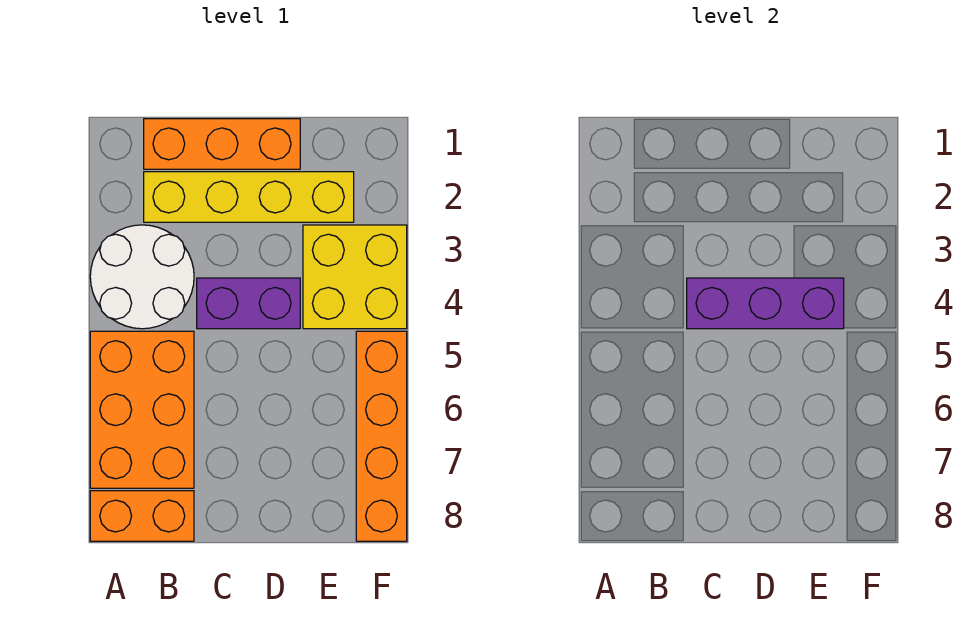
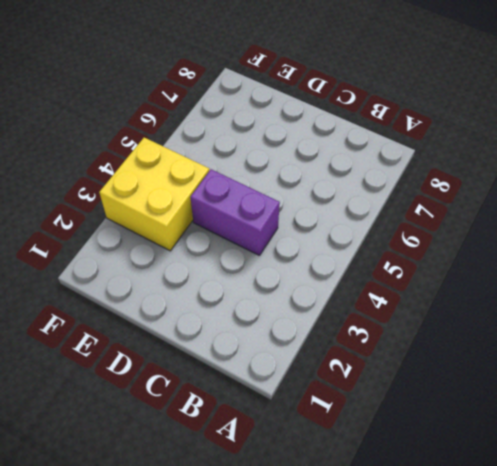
none -> white round brick A3:B4 level 1
none -> orange brick A5:B7 level 1

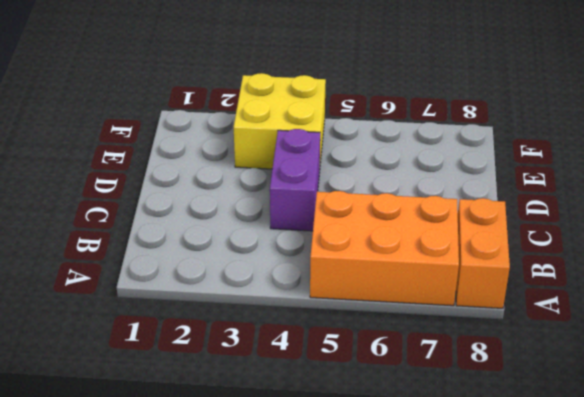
none -> white round brick A3:B4 level 1
none -> orange brick B1:D1 level 1

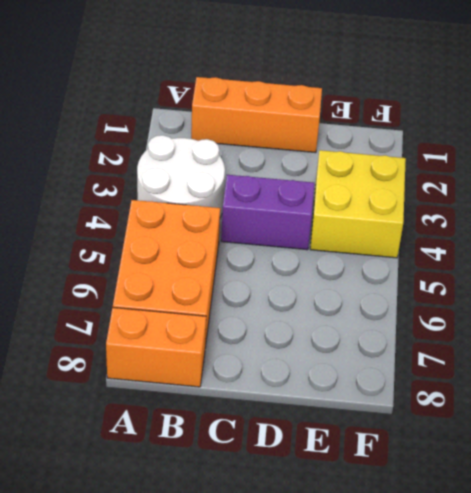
none -> yellow brick B2:E2 level 1
none -> orange brick F5:F8 level 1

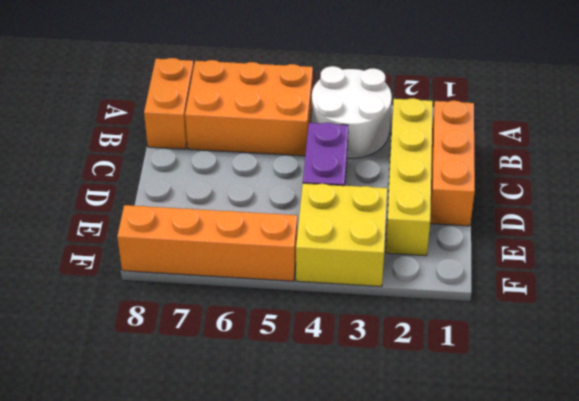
none -> purple brick C4:E4 level 2

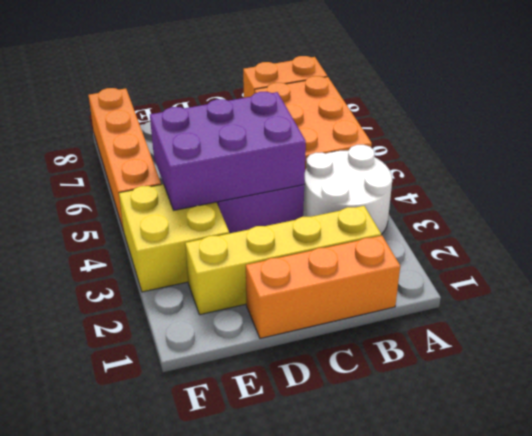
purple brick C4:E5 level 2 -> purple brick C4:E4 level 2

